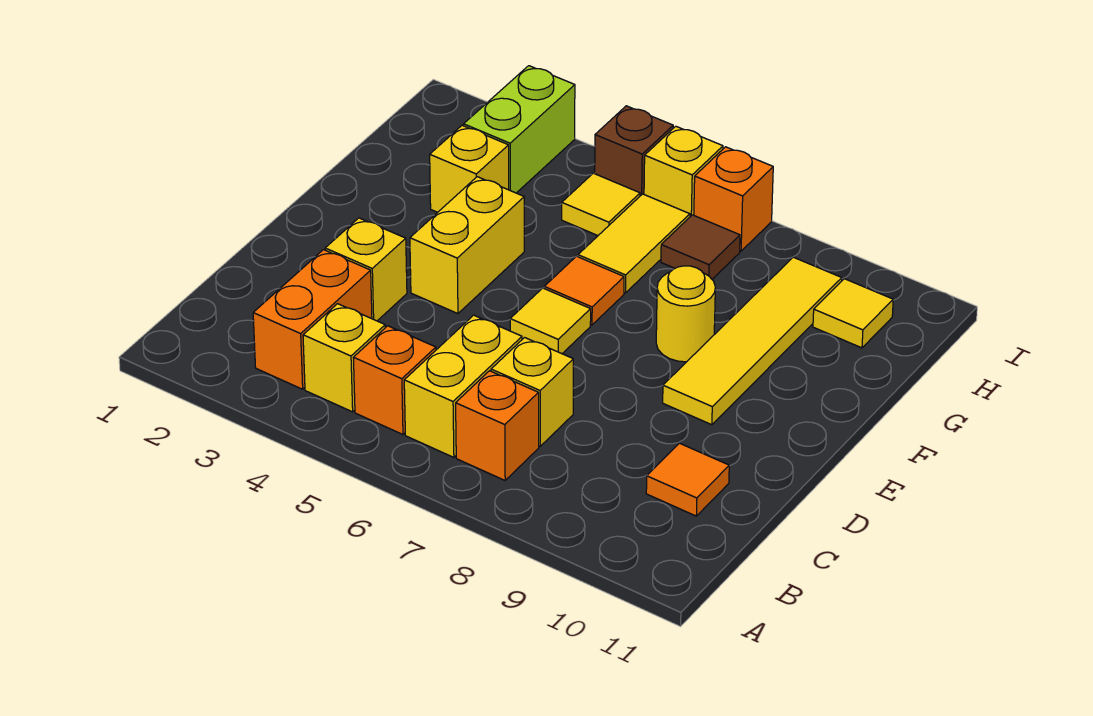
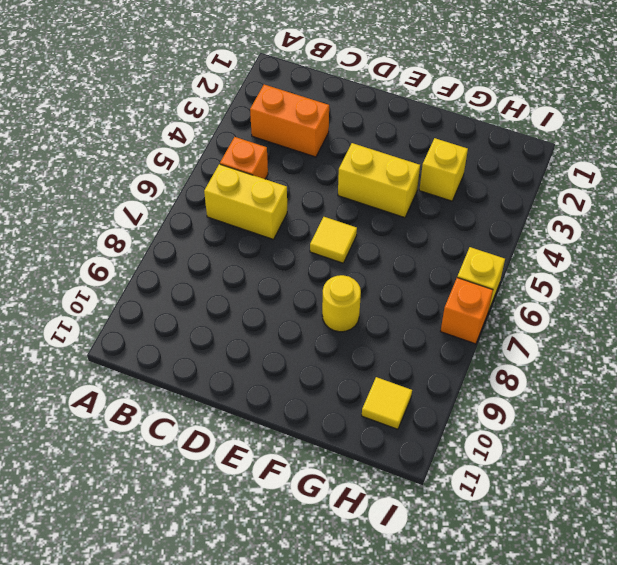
none -> yellow brick B4 level 1
none -> orange brick B7 level 1
none -> yellow brick C7 level 1

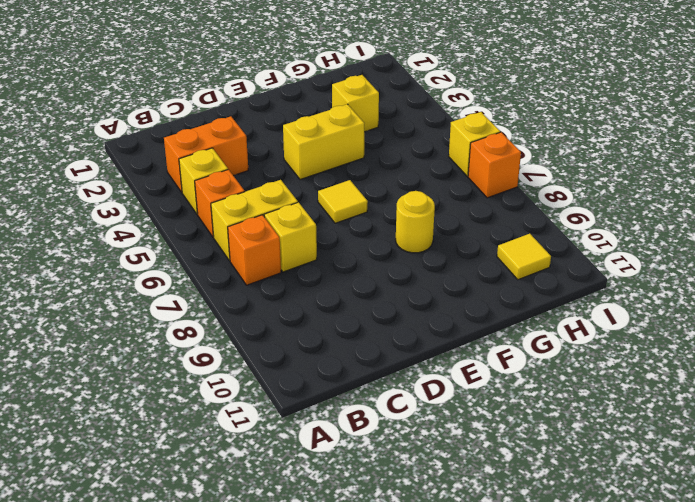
none -> orange tile C10 level 1
none -> yellow brick D3 level 1
none -> yellow tile E9:H9 level 1

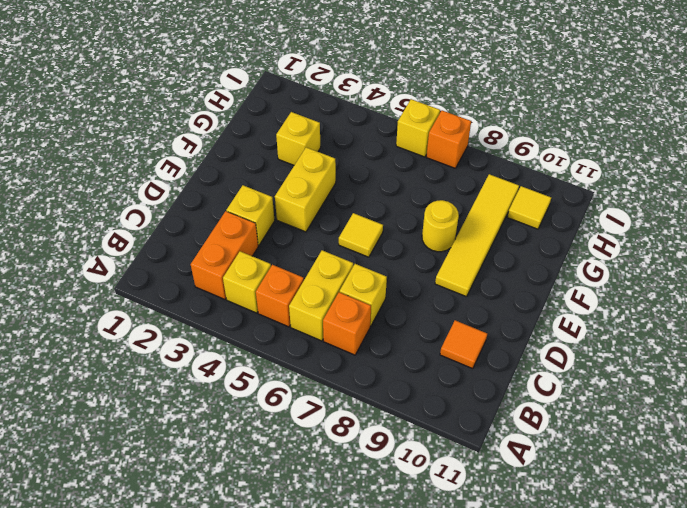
none -> orange tile F6 level 1
none -> yellow tile G6:H6 level 1
none -> lime brick H3:I3 level 1

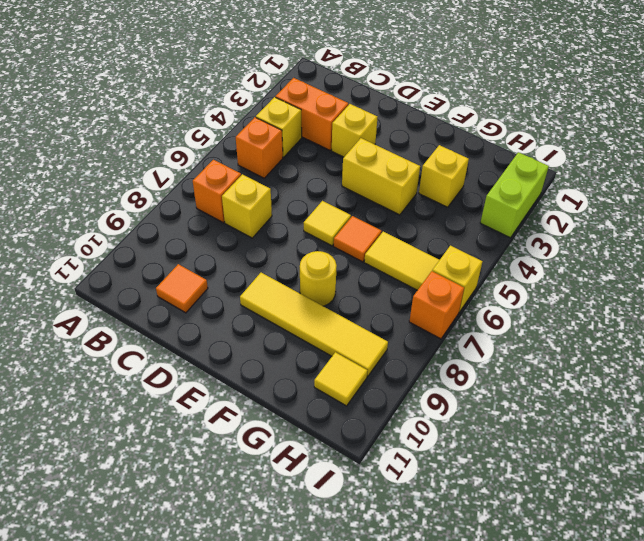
lime brick I2:I3 level 1 -> lime brick H3:I3 level 1
none -> yellow brick B6:C6 level 1
none -> yellow tile H5 level 1
none -> brown tile H7 level 1

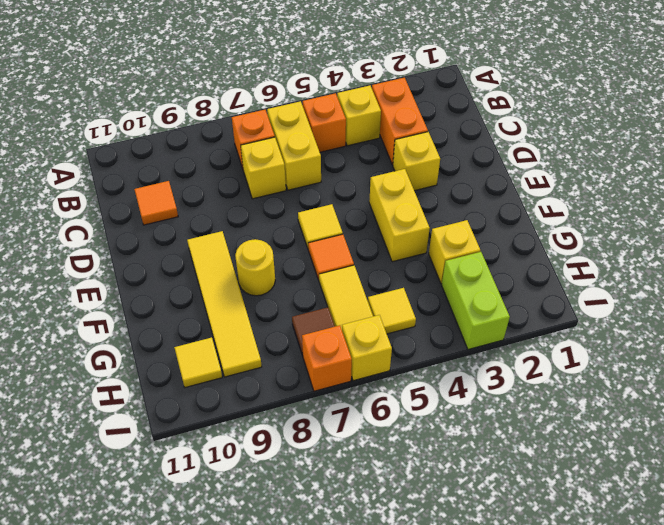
none -> brown brick I5 level 1

